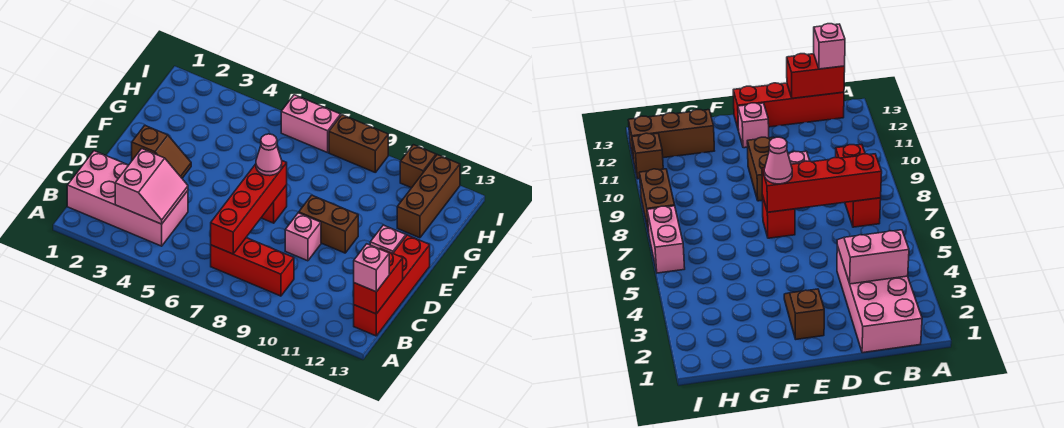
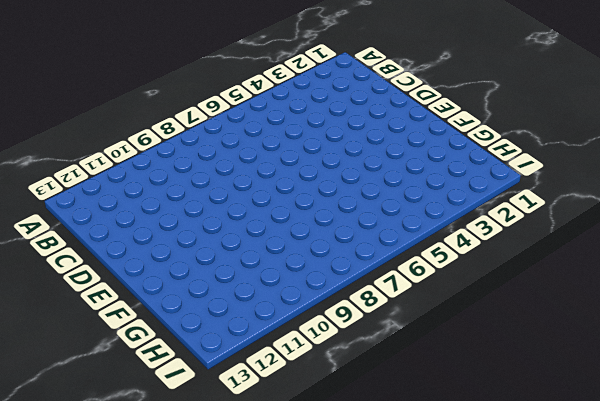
none -> pink brick B1:C4 level 1
none -> red brick B7:B9 level 1
none -> red brick B13:E13 level 1

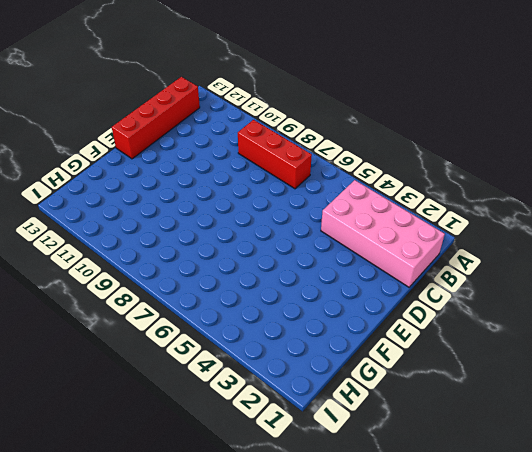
none -> pink brick D9 level 1
none -> brown slope E2:E3 level 1 top 2
none -> red brick E7 level 1

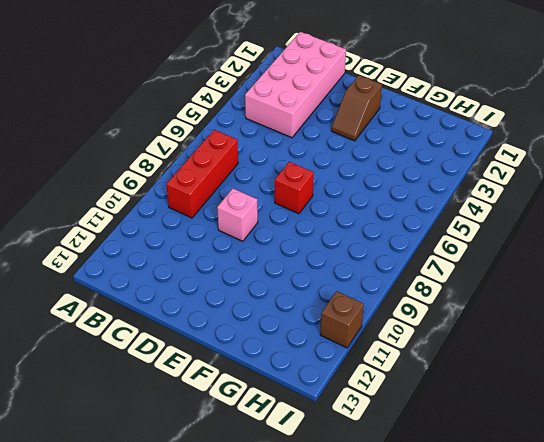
none -> red brick B13:E13 level 1
none -> brown brick E9:E10 level 1
none -> pink brick E12 level 1

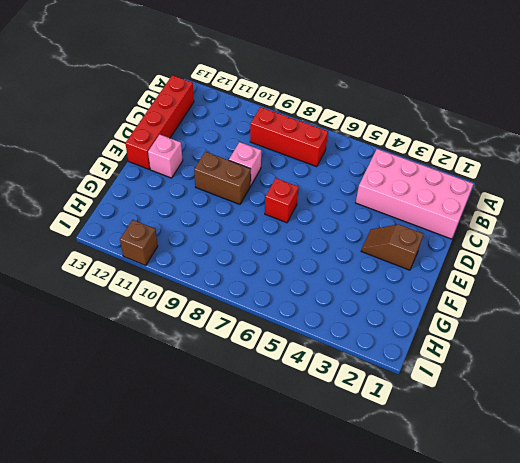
none -> brown brick G12:I12 level 1
none -> pink brick I6:I7 level 1
none -> brown brick I8:I9 level 1

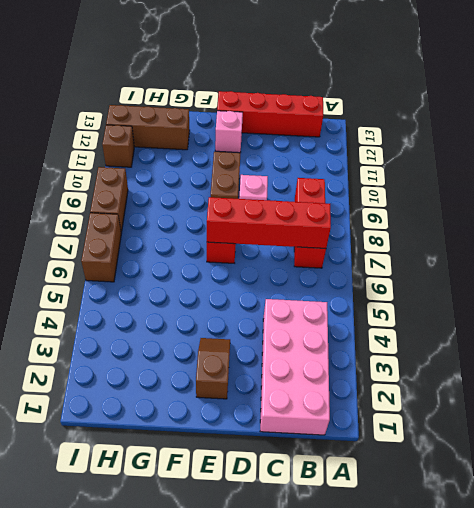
brown brick I6:I7 level 1 -> pink brick I6:I7 level 1
none -> pink slope B3:C4 level 2 top 3
none -> red brick B13:C13 level 2
none -> pink brick B13 level 3

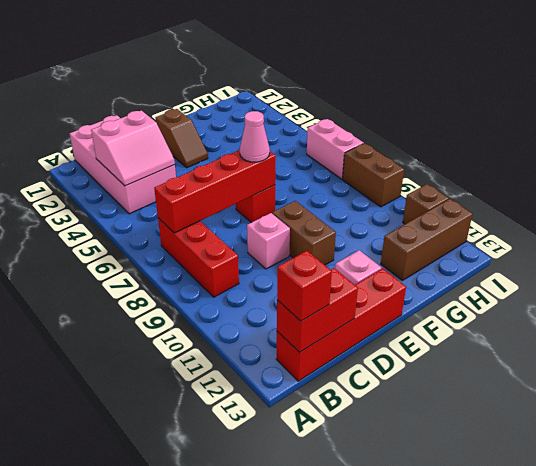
red brick B13 level 3 -> pink brick B13 level 3

